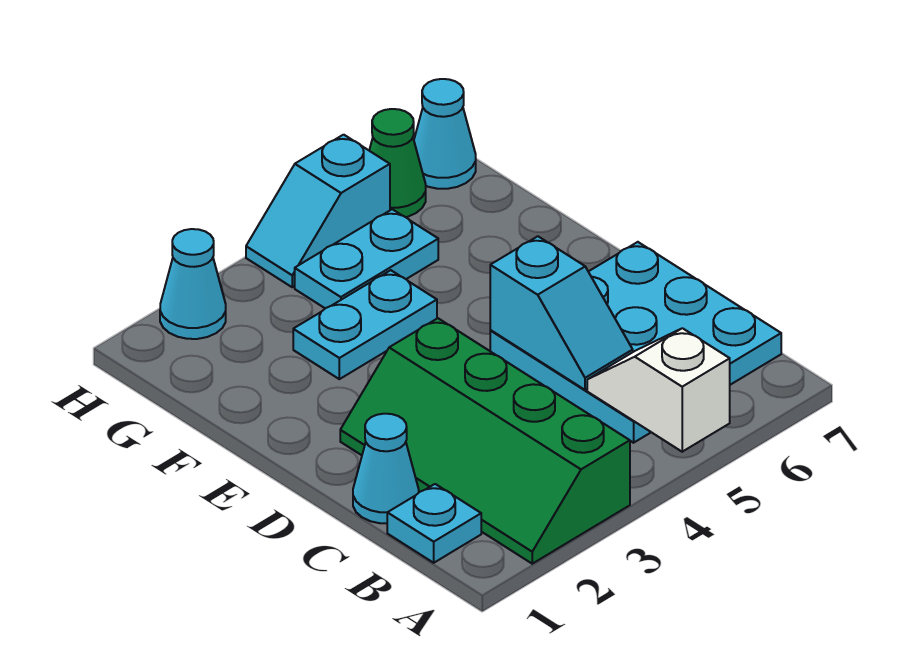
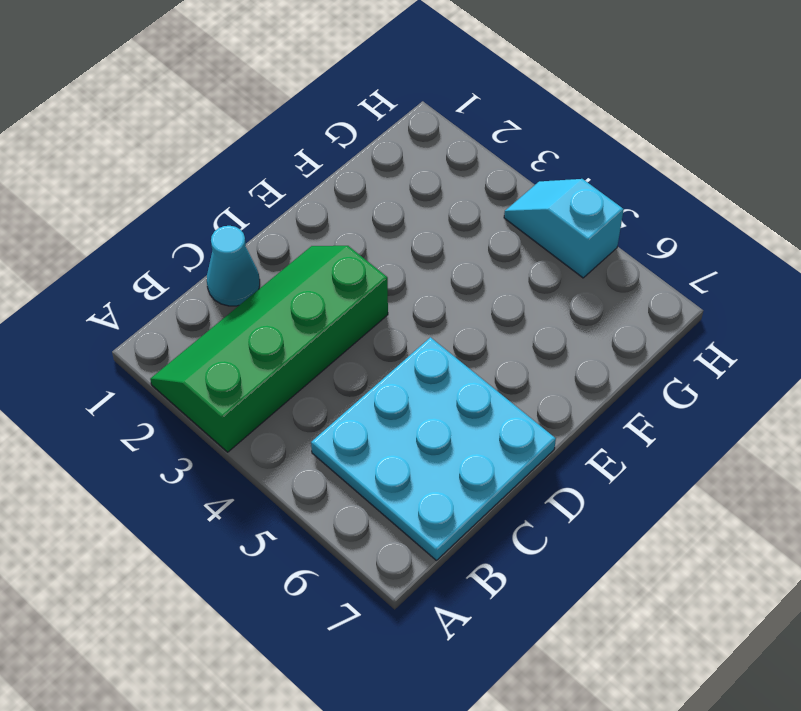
none -> cyan plate B1 level 1
none -> cyan plate F3:F4 level 1
none -> cyan plate G4:G5 level 1

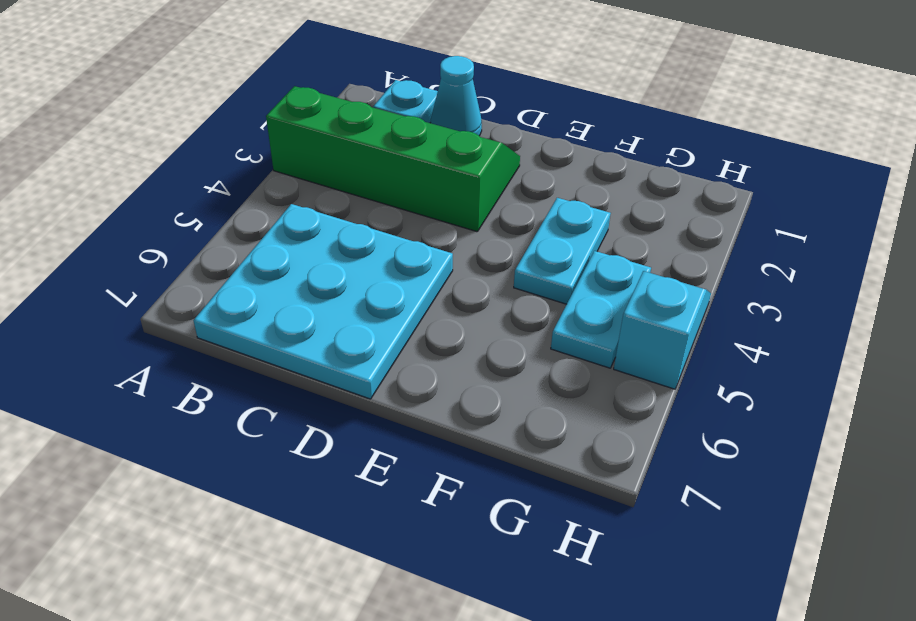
none -> cyan cone H2 level 1
none -> green cone H6 level 1
none -> cyan cone H7 level 1

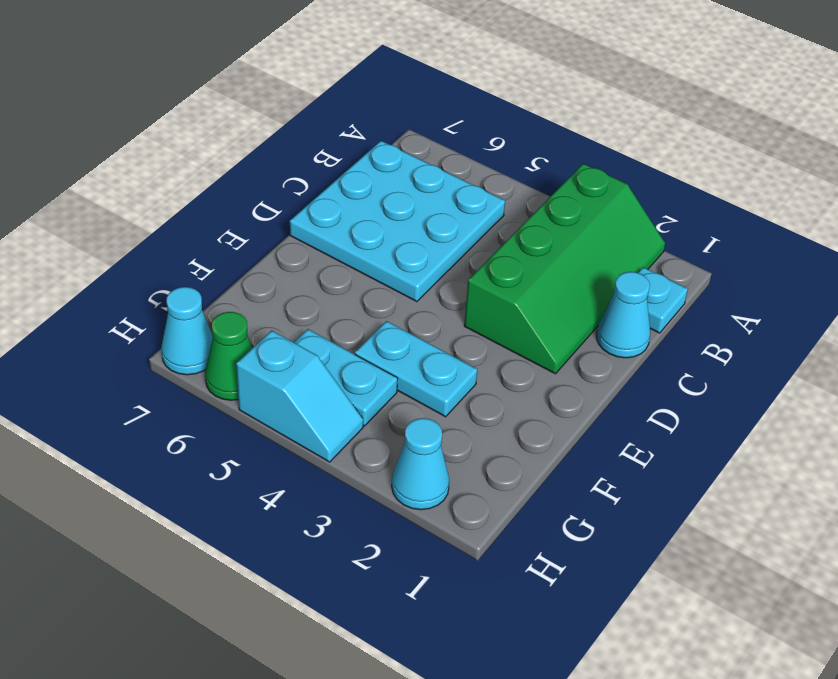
none -> white slope A5:B5 level 2 top A
none -> cyan slope C5:D5 level 2 top D

